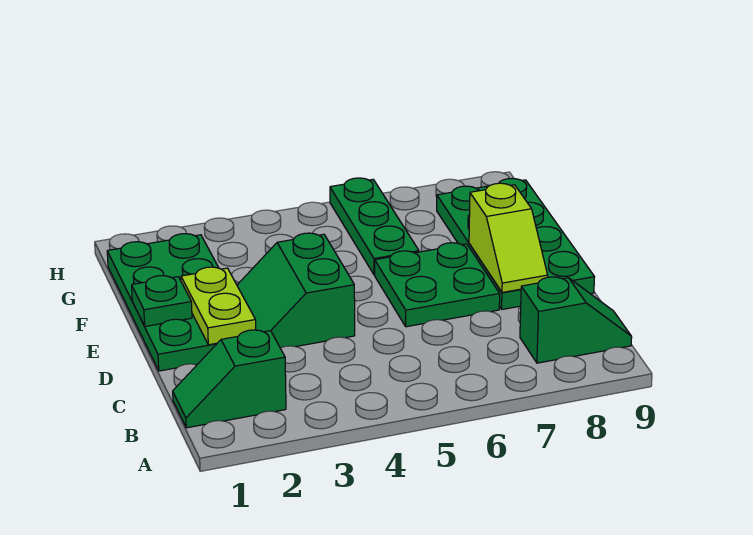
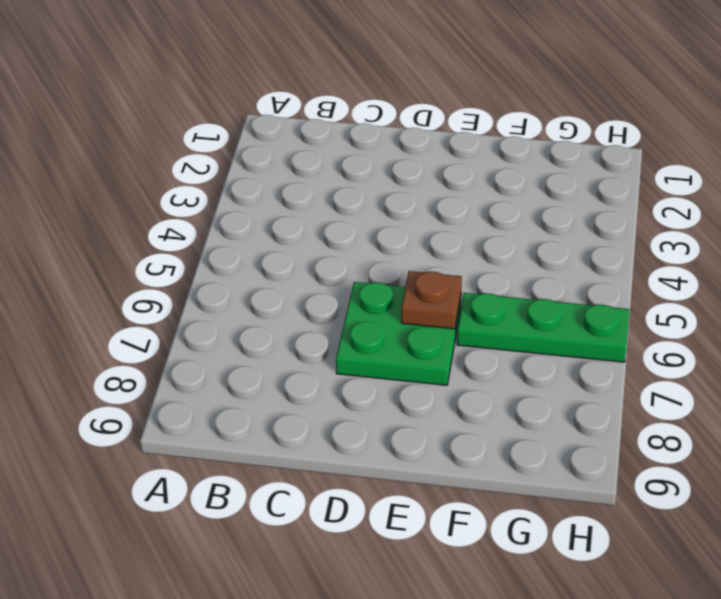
brown plate E6 level 2 -> none
none -> green slope B1:B2 level 1 top 2
none -> green slope B8:B9 level 1 top 8

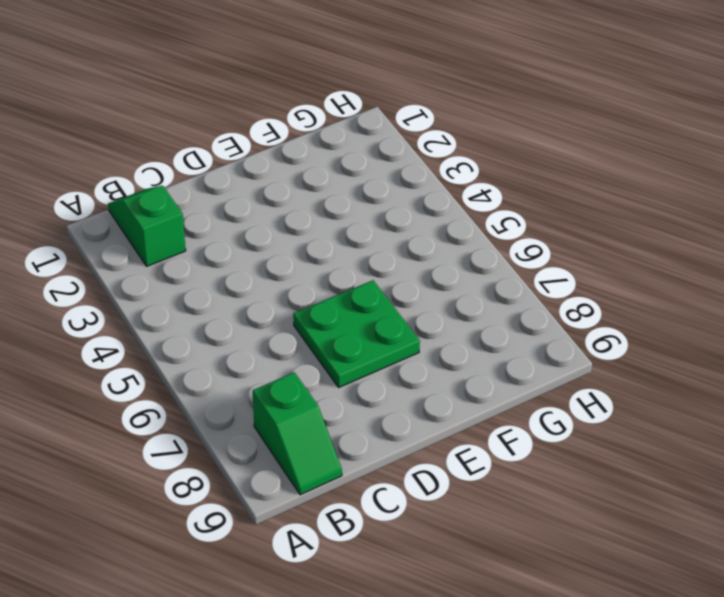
none -> green plate D1:G2 level 1
none -> green slope D3:E4 level 1 top 4

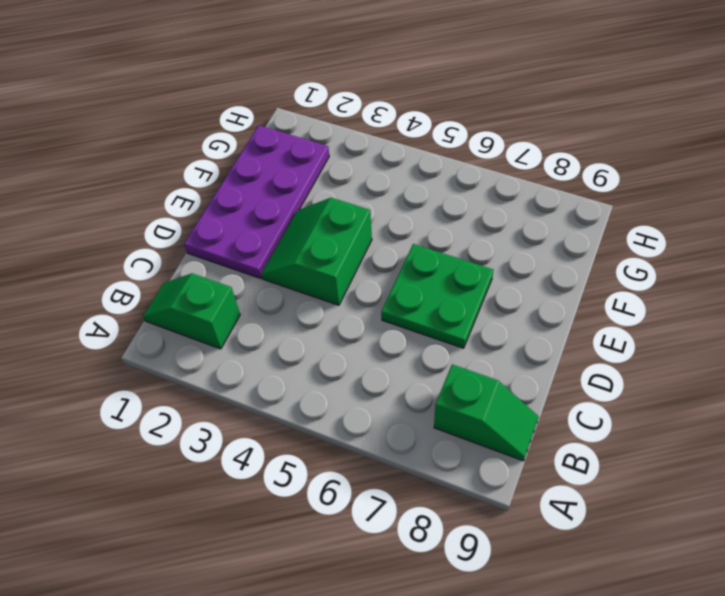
purple plate D1:G2 level 1 -> green plate D1:G2 level 1
none -> green plate D8:G9 level 1
none -> green plate F6:H6 level 1

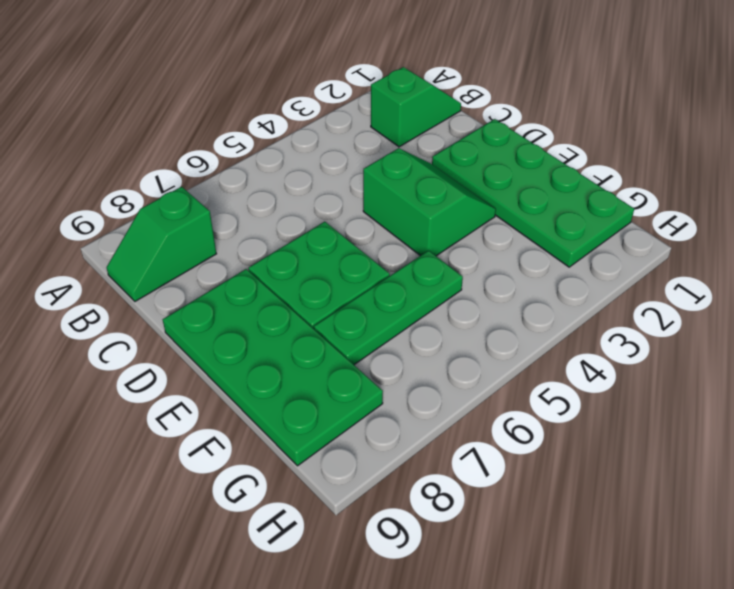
green plate F5:F7 level 1 -> green plate F6:H6 level 1
none -> lime plate D2:E2 level 2
none -> lime slope D8:E8 level 2 top E

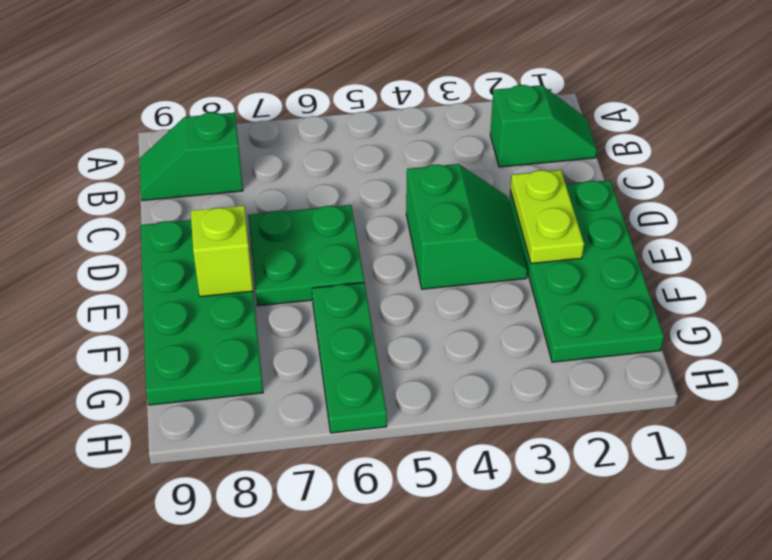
none -> green plate E1 level 2

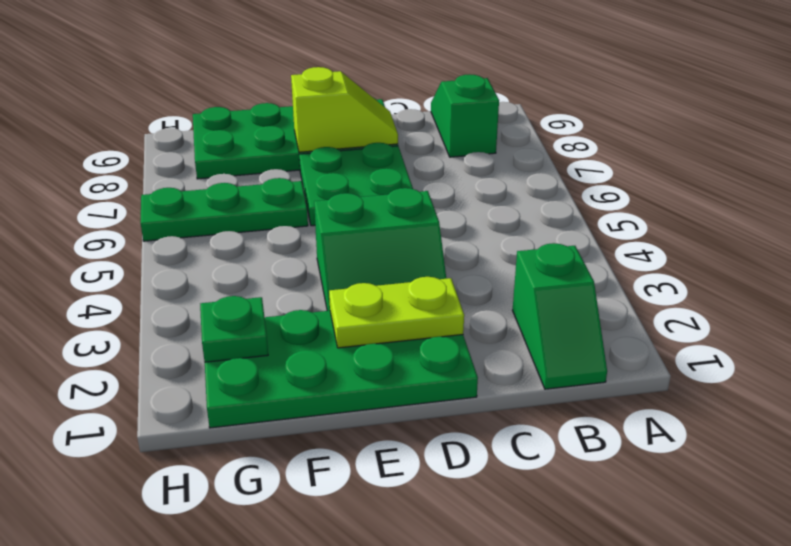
green plate G2 level 2 -> green plate E1 level 2

